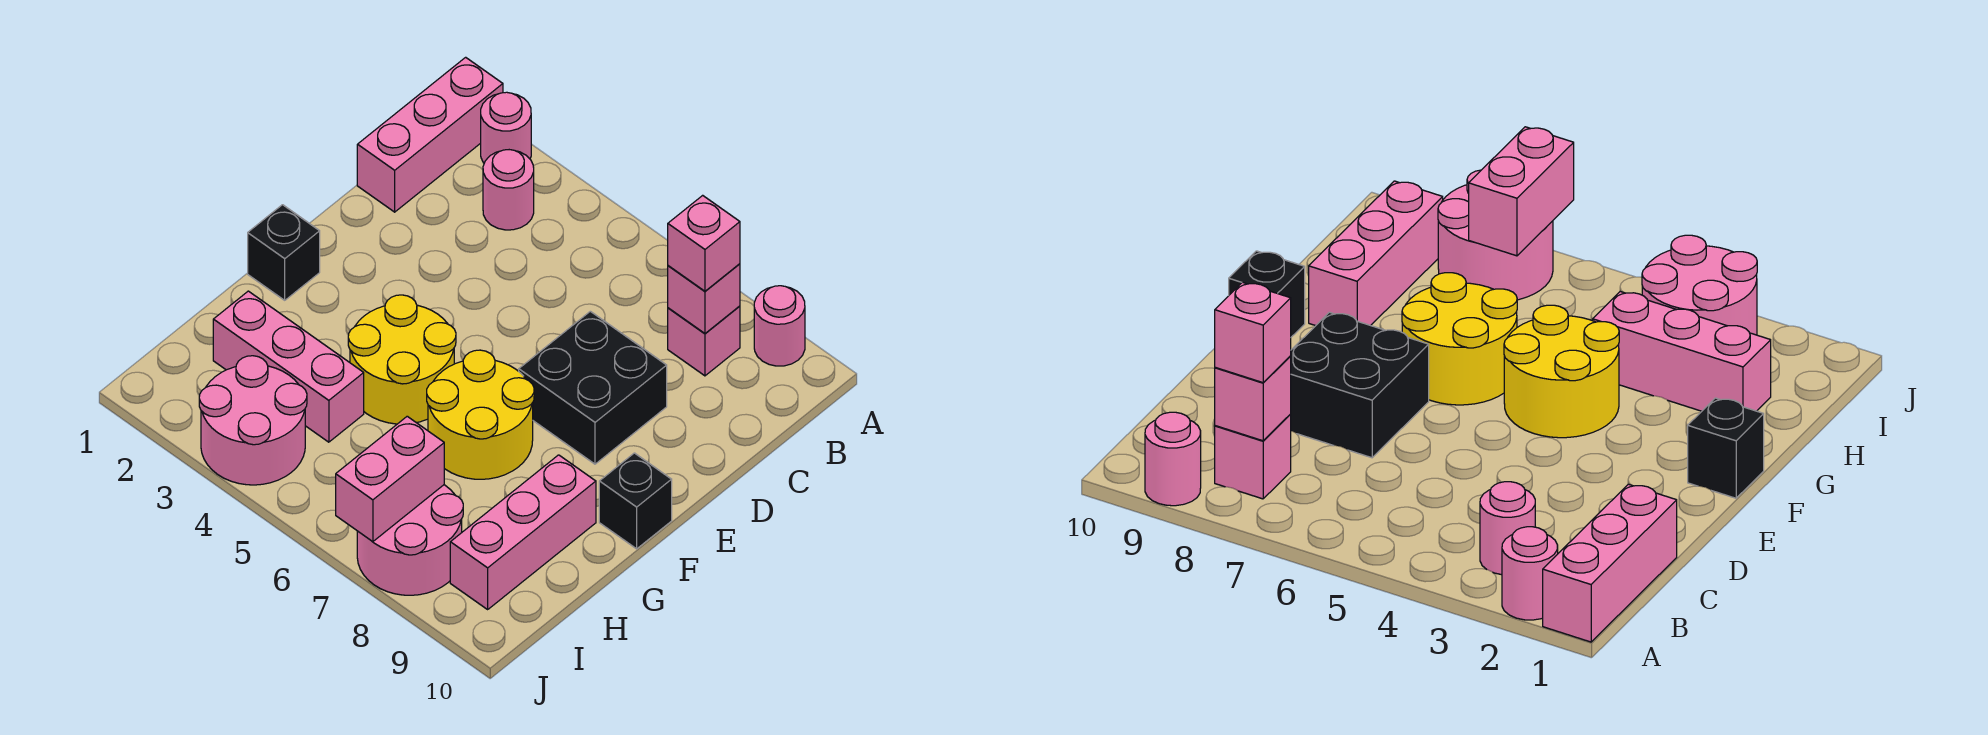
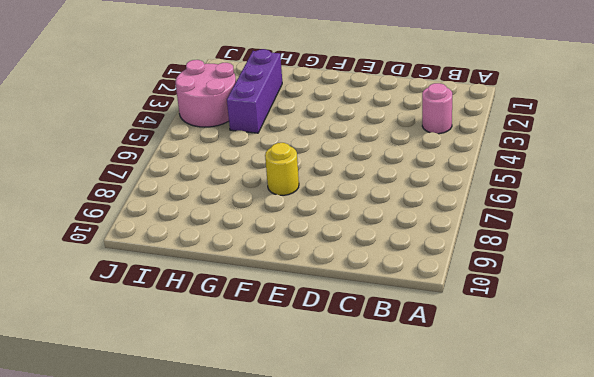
yellow round brick F7 level 1 -> yellow round brick F6:G7 level 1
purple brick H2:H4 level 1 -> pink brick H2:H4 level 1
none -> pink brick A1:C1 level 1
none -> pink round brick A2 level 1
none -> pink round brick A9 level 1

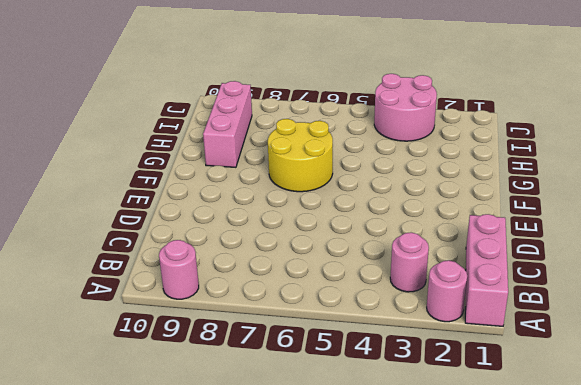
none -> pink brick B8 level 1
none -> black brick D7:E8 level 1
none -> black brick F1 level 1

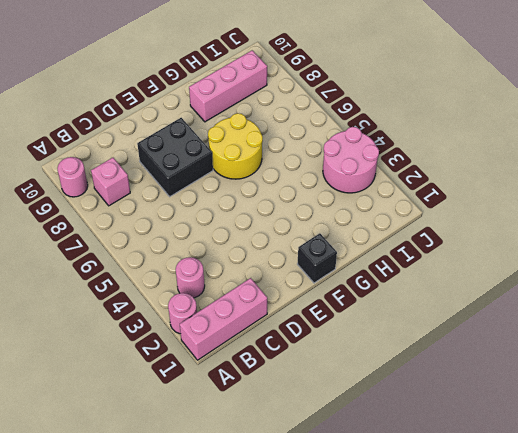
none -> yellow round brick F4:G5 level 1
none -> black brick F10 level 1
none -> pink brick H2:H4 level 1

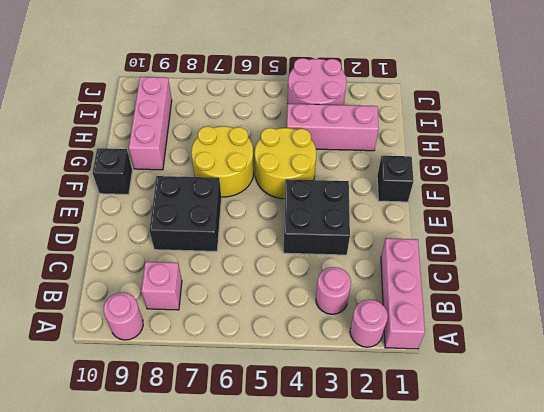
black brick D3:E4 level 1 -> none
none -> pink round brick I7:J8 level 1
none -> pink brick B8 level 2
none -> pink brick I7:J7 level 2

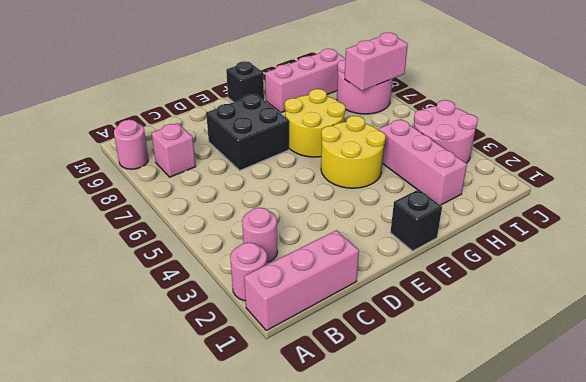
none -> pink brick B8 level 2
none -> pink brick B8 level 3

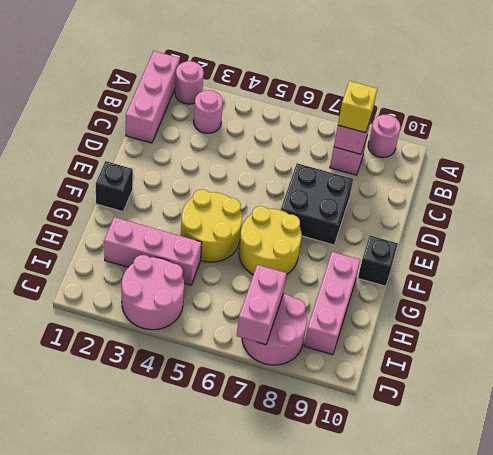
yellow brick B8 level 3 -> pink brick B8 level 3

